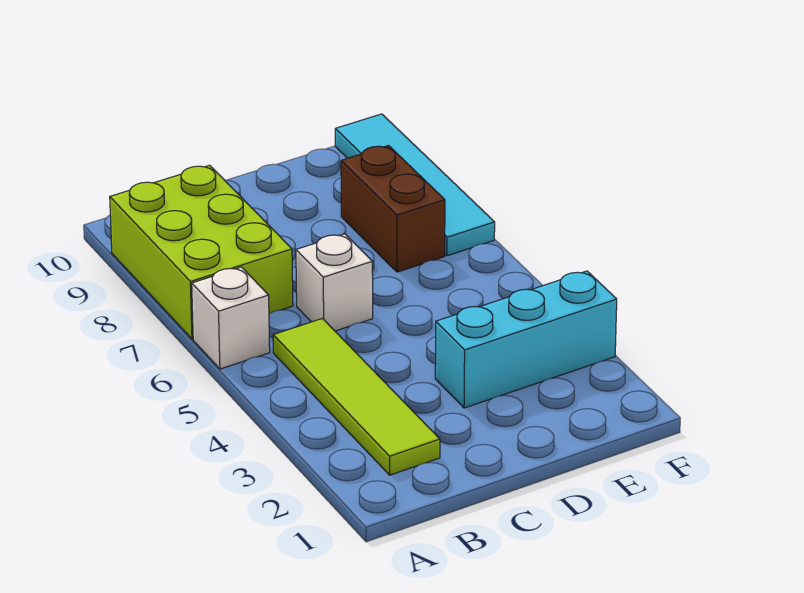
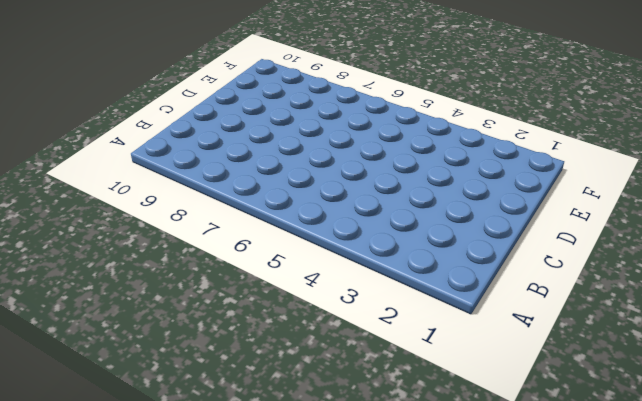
none -> white brick A6 level 1
none -> lime brick A7:B9 level 1

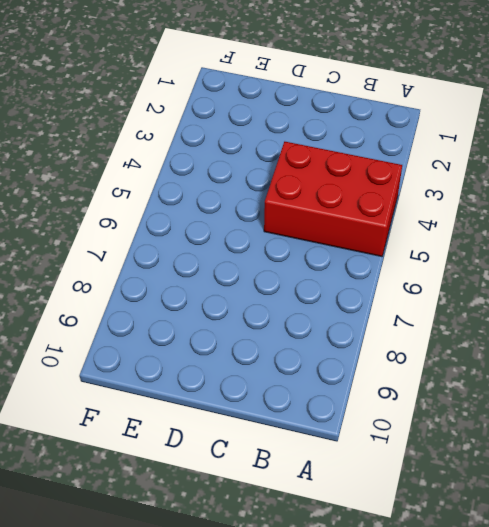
red brick A4:C5 level 1 -> lime tile B2:B5 level 1
none -> white brick A6 level 1
none -> lime brick A7:B9 level 1

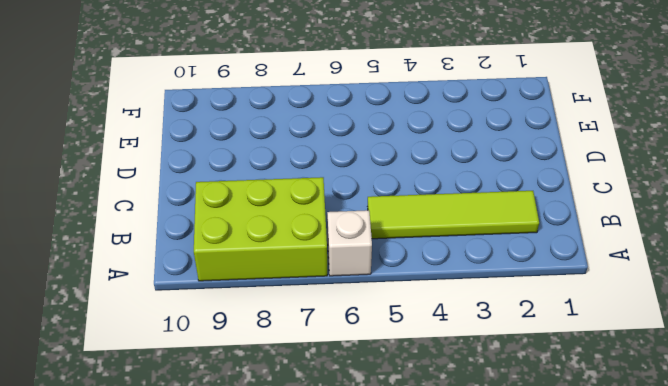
none -> white brick C6 level 1
none -> cyan brick D3:F3 level 1

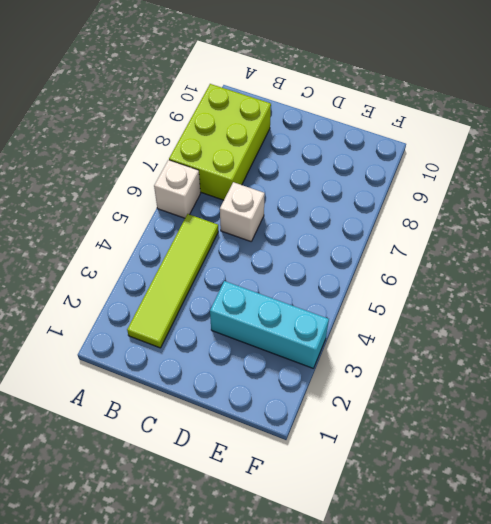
none -> brown brick E7:E8 level 1
none -> cyan tile F7:F10 level 1

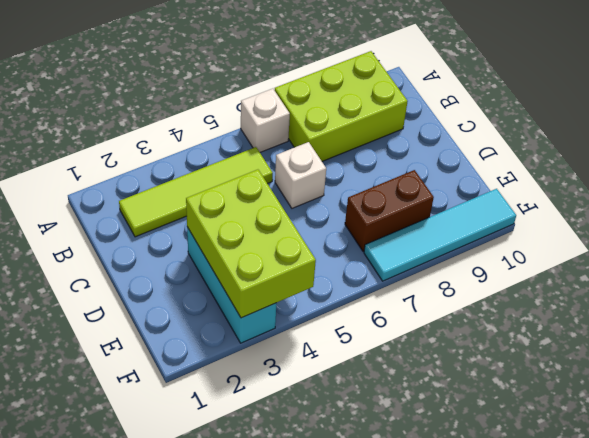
lime brick D3:F4 level 2 -> none

